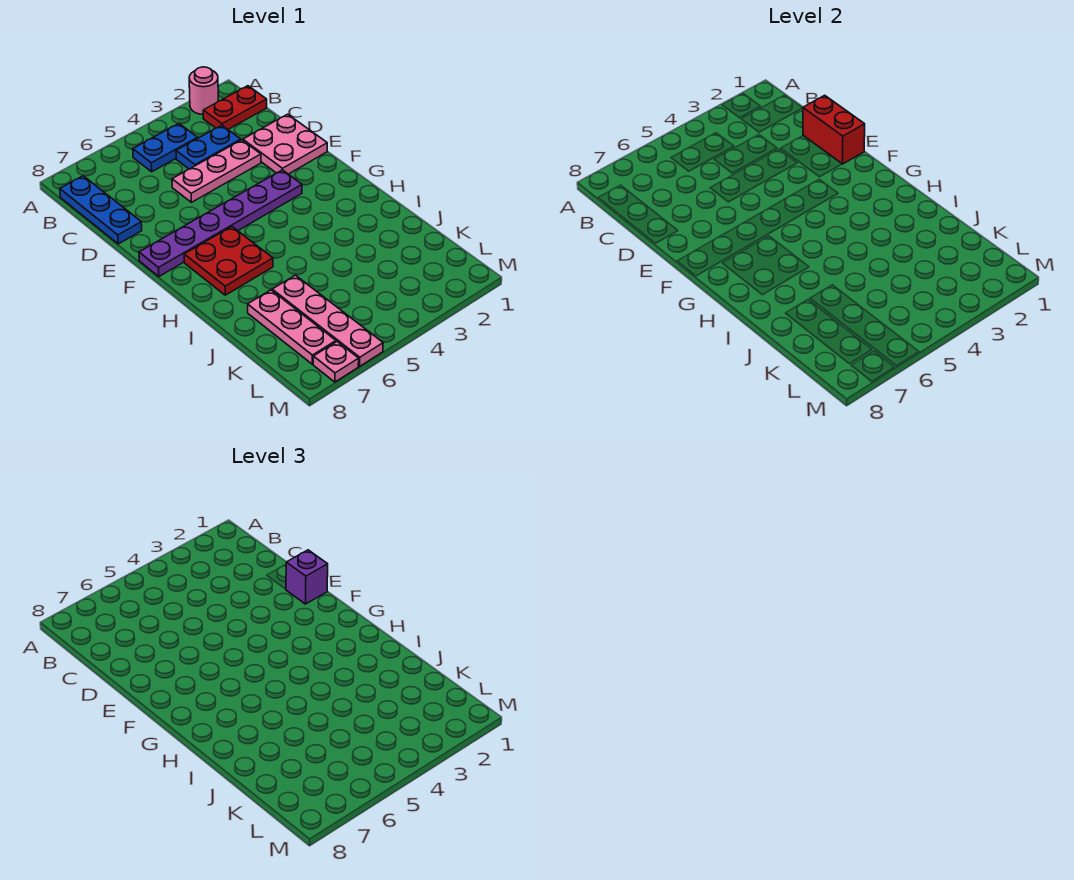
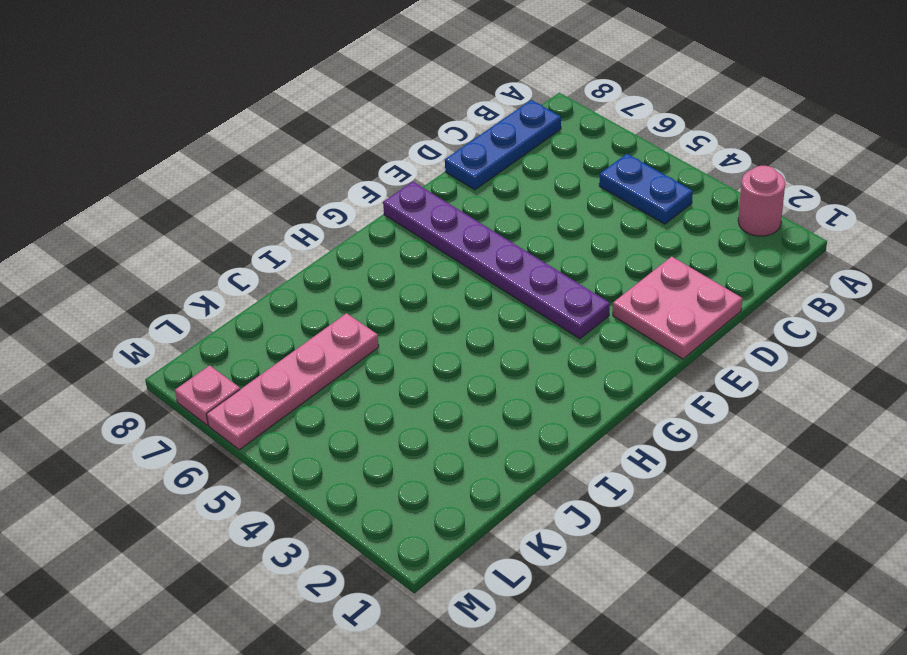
none -> red plate B1:B2 level 1
none -> blue plate C3:C4 level 1
none -> pink plate D3:D5 level 1

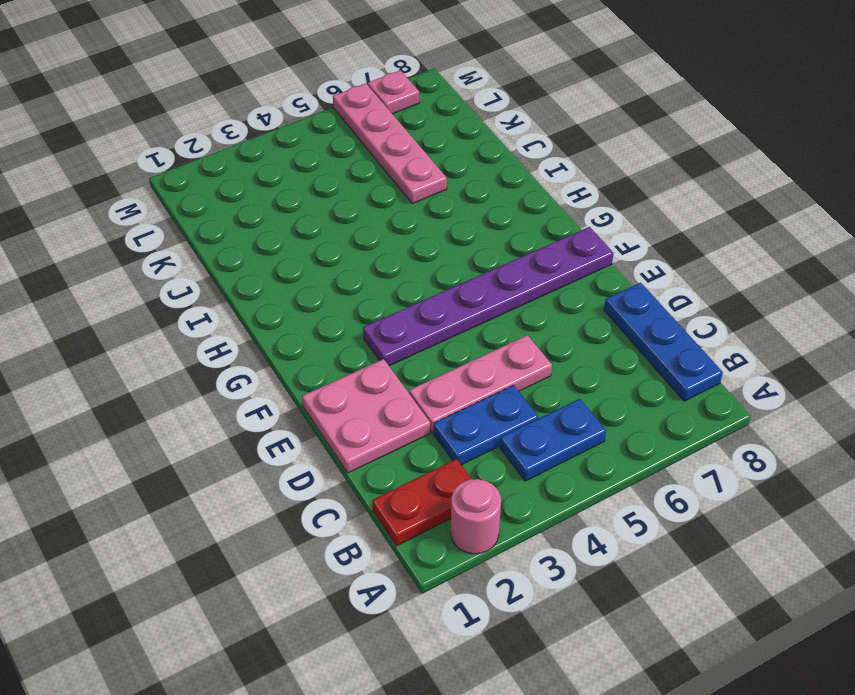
none -> red plate G6:H7 level 1
none -> pink plate J7:L7 level 1
none -> red brick D1:E1 level 2

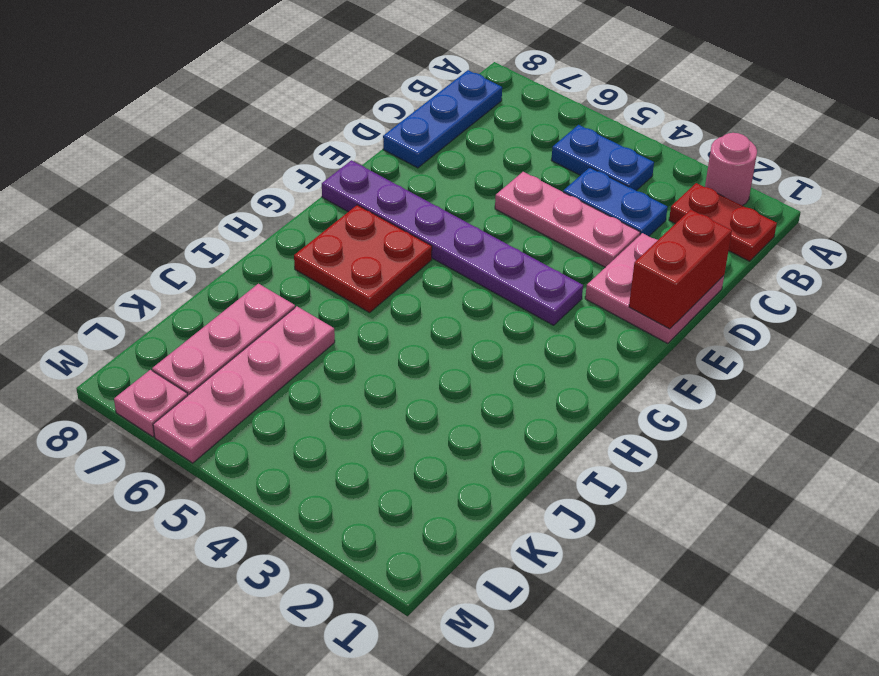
none -> purple brick E1 level 3

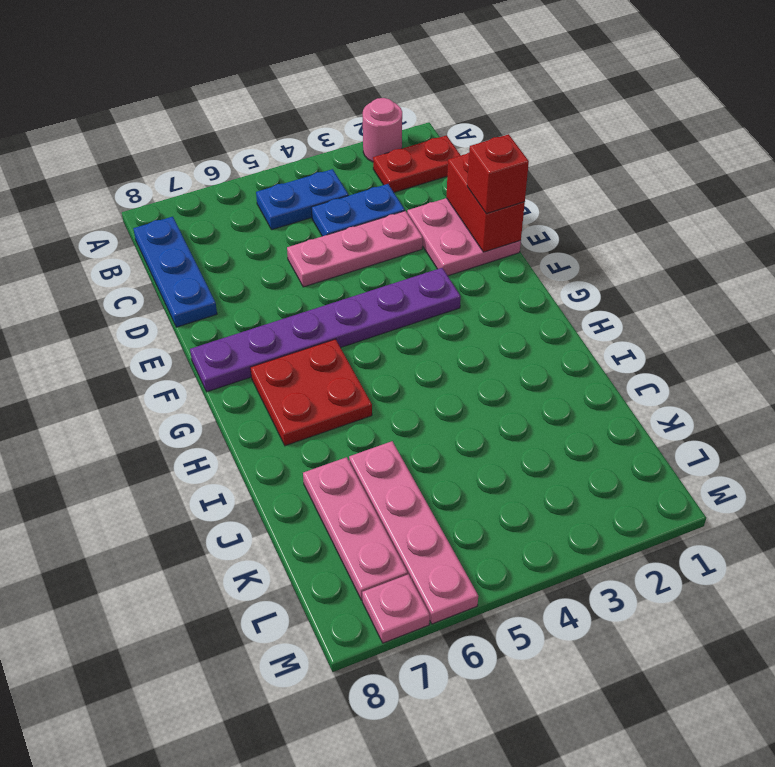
red brick E1 level 3 -> purple brick E1 level 3

